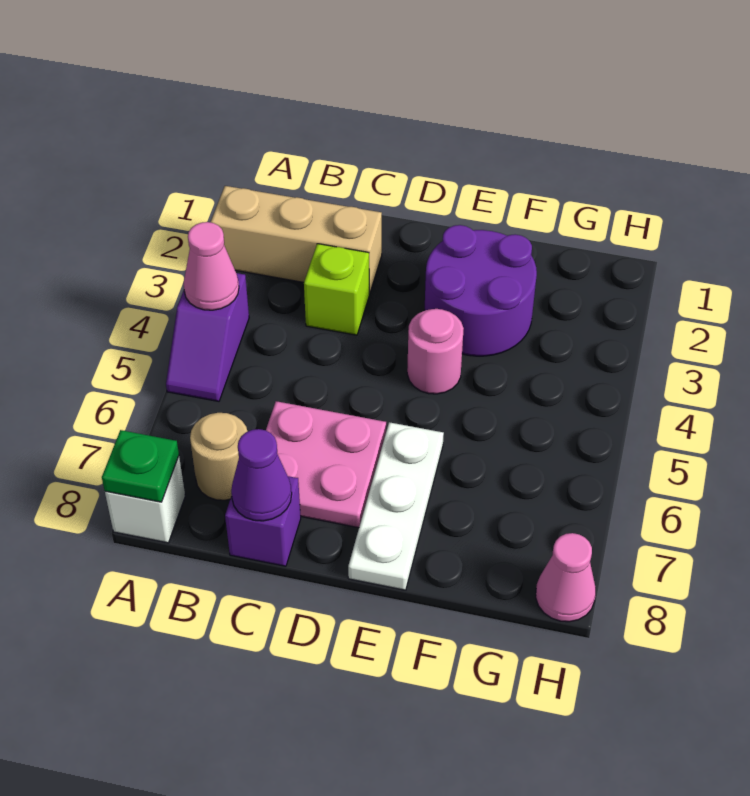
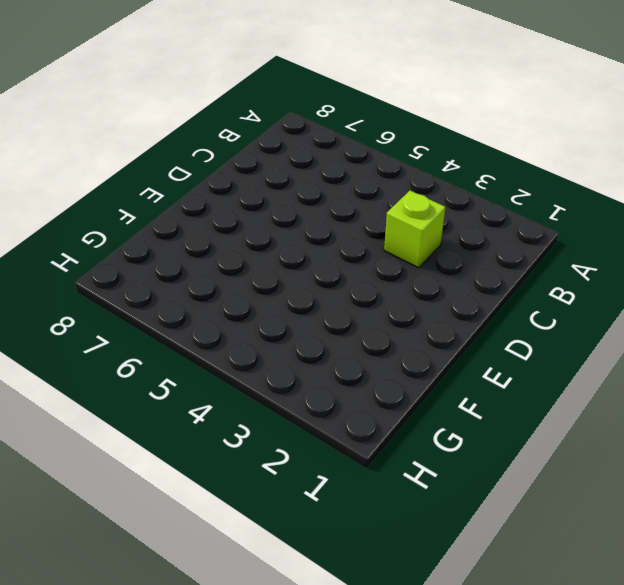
none -> tan brick A2:C2 level 1
none -> purple slope A4:A5 level 1 top 4
none -> white brick A8 level 1

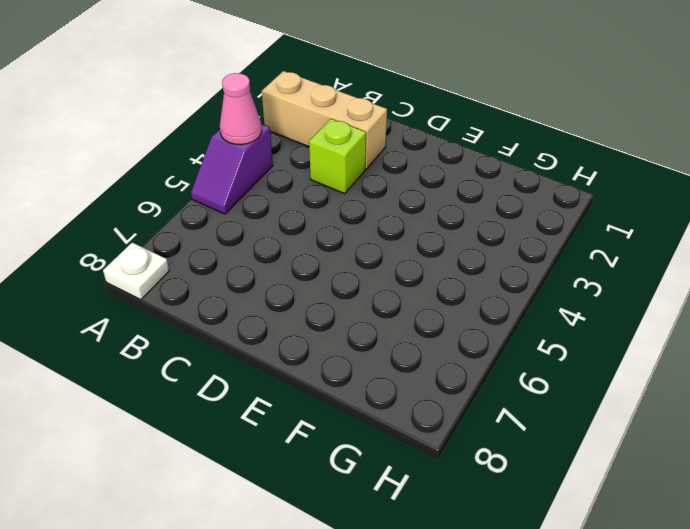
white plate A8 level 1 -> white brick A8 level 1
none -> tan round brick B7 level 1
none -> pink plate C6:D7 level 1
none -> purple brick C8 level 1

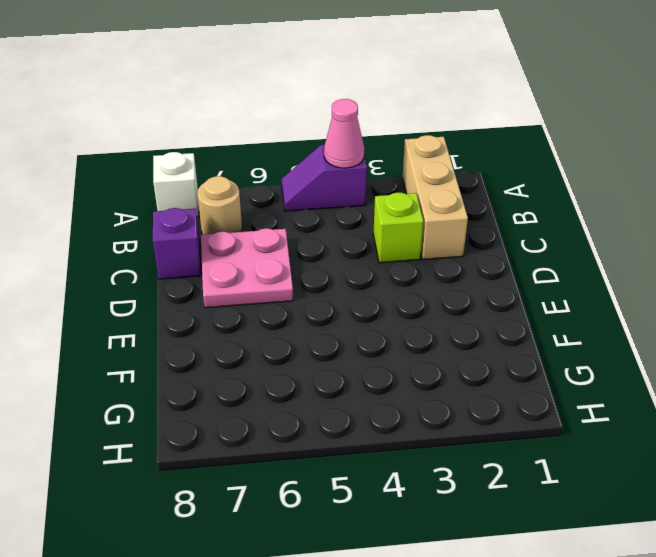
none -> purple round brick E2:F3 level 1
none -> pink round brick E4 level 1
none -> white plate E6:E8 level 1

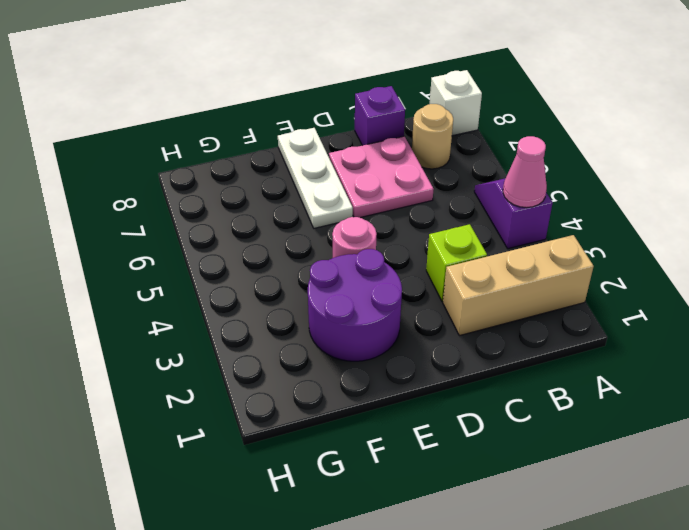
none -> pink cone H8 level 1
none -> green plate A8 level 2
none -> purple cone C8 level 2

